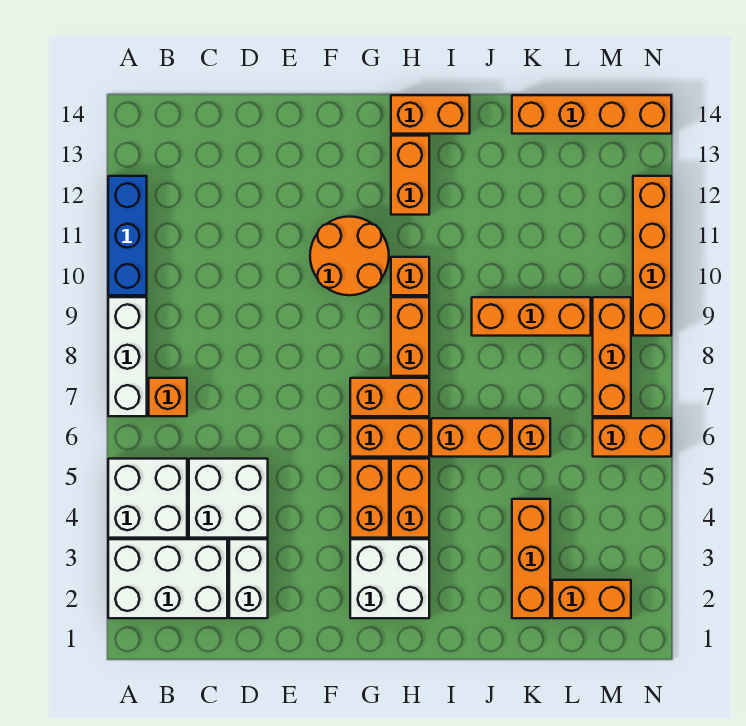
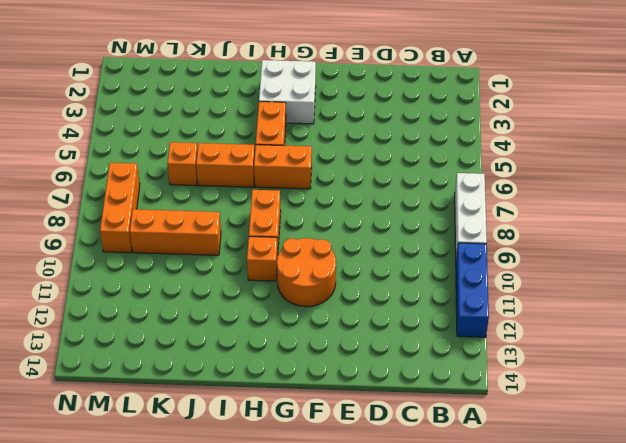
none -> white brick A2:C3 level 1
none -> white brick A4:B5 level 1
none -> orange brick B7 level 1

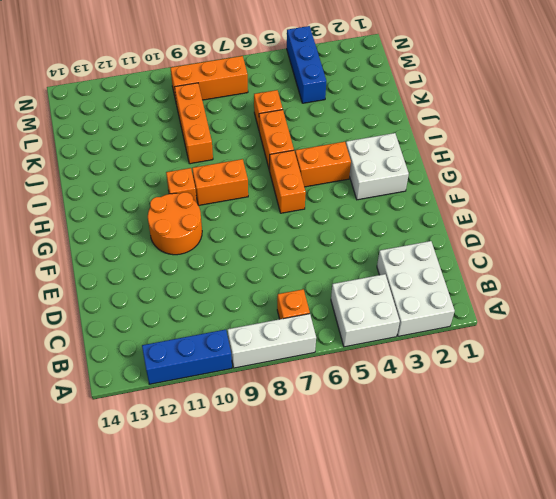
blue brick L4:N4 level 1 -> none
none -> white brick C4:D5 level 1
none -> white brick D2:D3 level 1
none -> orange brick G4:G5 level 1

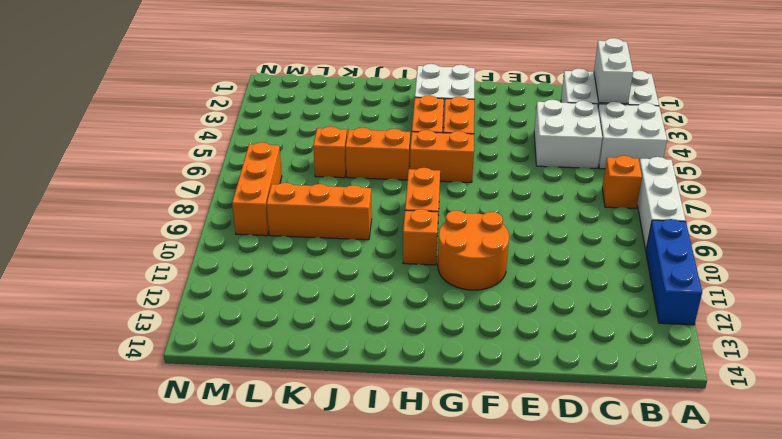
white brick B2:B3 level 2 -> white brick D2:D3 level 1
none -> orange brick G7:H7 level 1
none -> orange brick H12:H13 level 1
none -> orange brick H14:I14 level 1

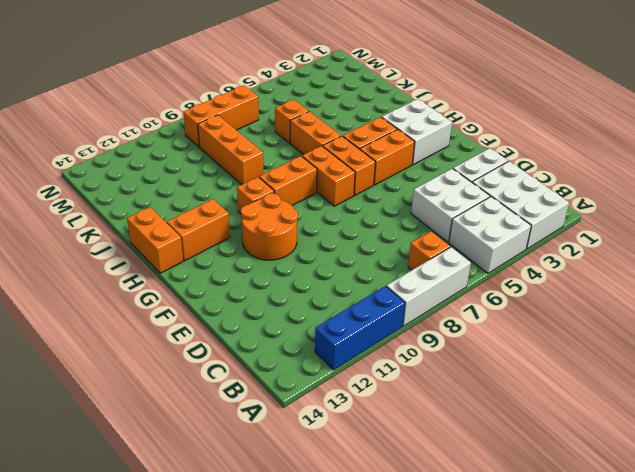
none -> orange brick K2:K4 level 1
none -> orange brick K14:N14 level 1
none -> orange brick L2:M2 level 1

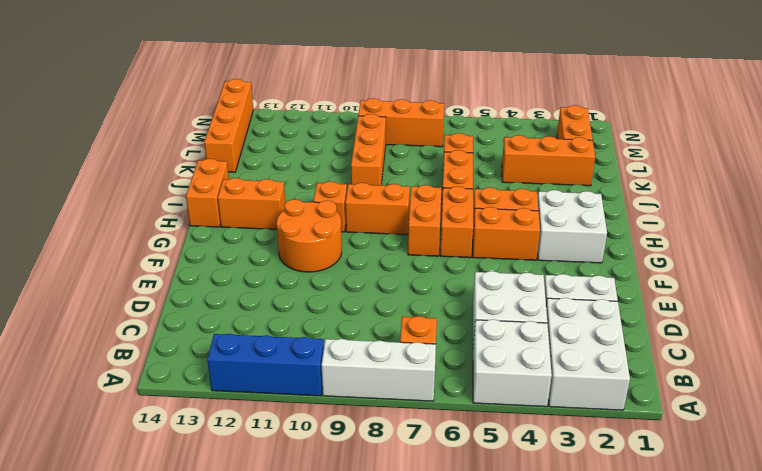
none -> orange brick M6:N6 level 1
none -> orange brick N9:N12 level 1

